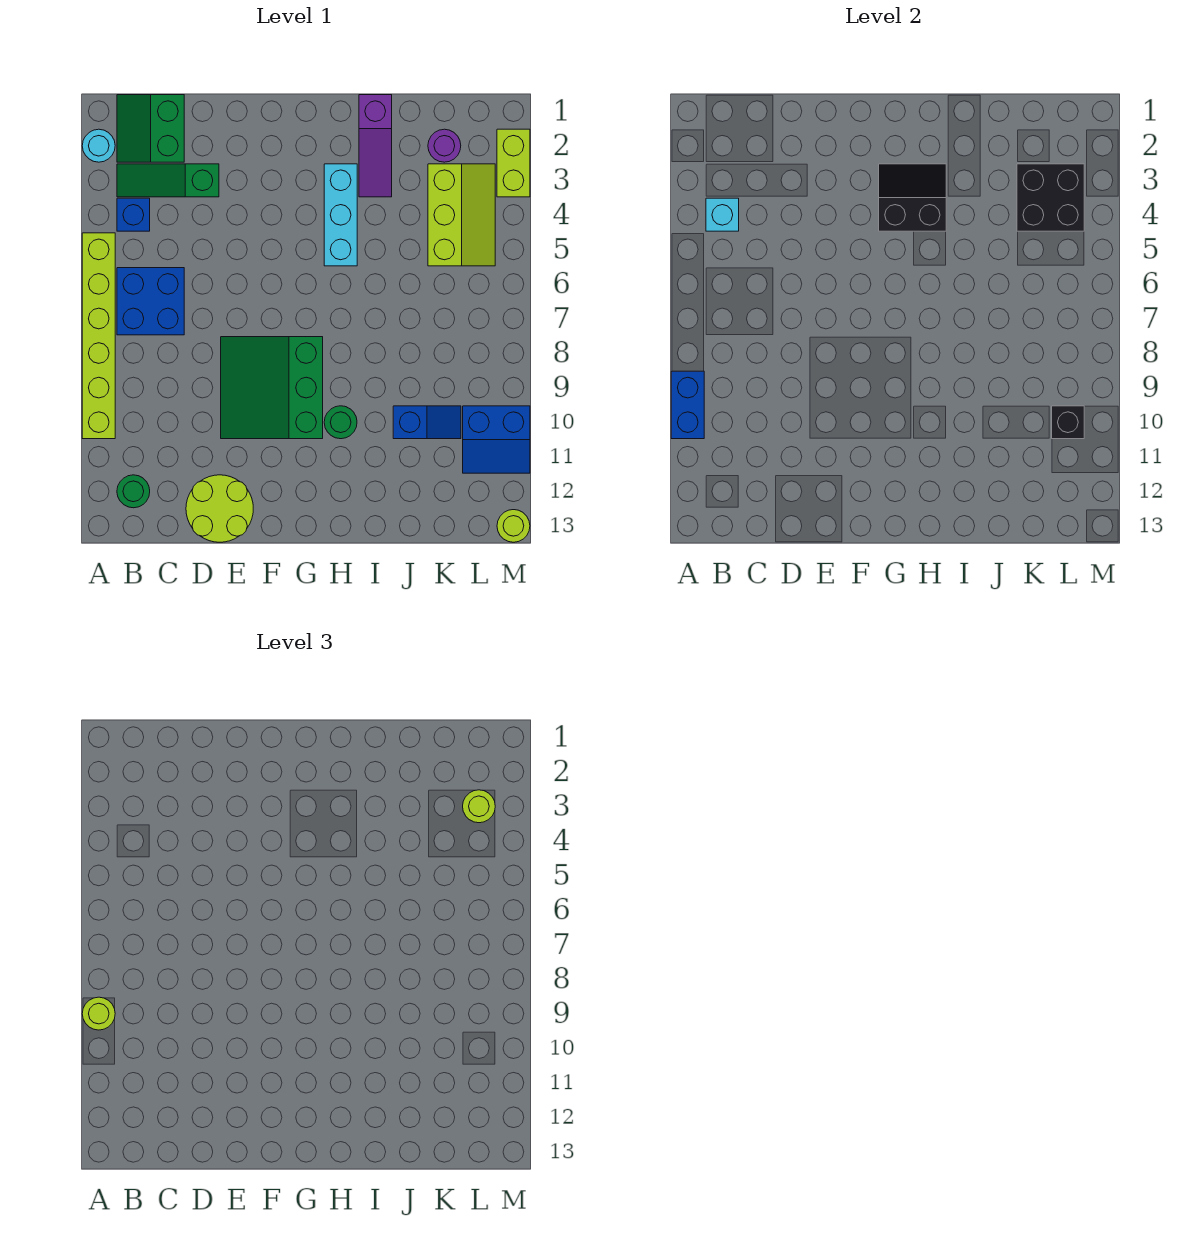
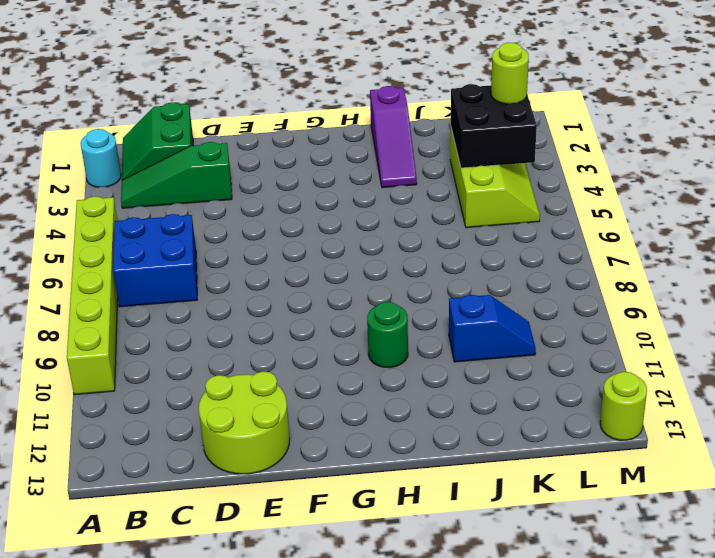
none -> blue brick B4 level 1
none -> green round brick B12 level 1
none -> green slope E8:G10 level 1 top G

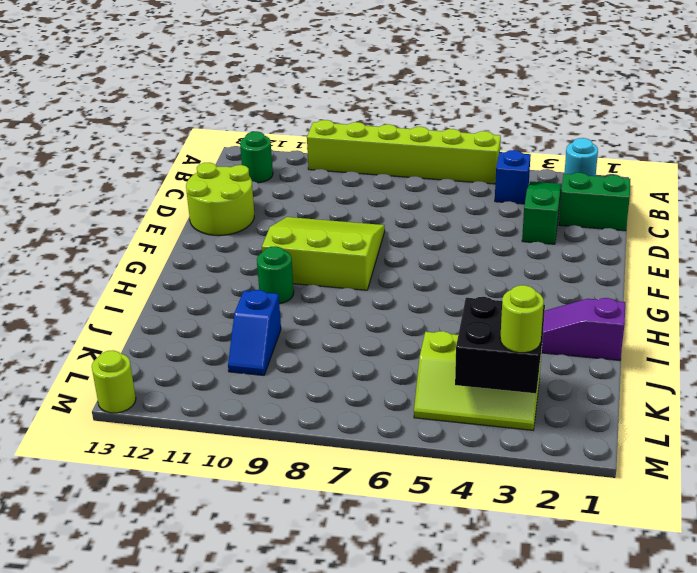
lime slope E8:G10 level 1 top G -> green slope E8:G10 level 1 top G
none -> blue brick B6:C7 level 1
none -> cyan brick H3:H5 level 1
none -> purple round brick K2 level 1

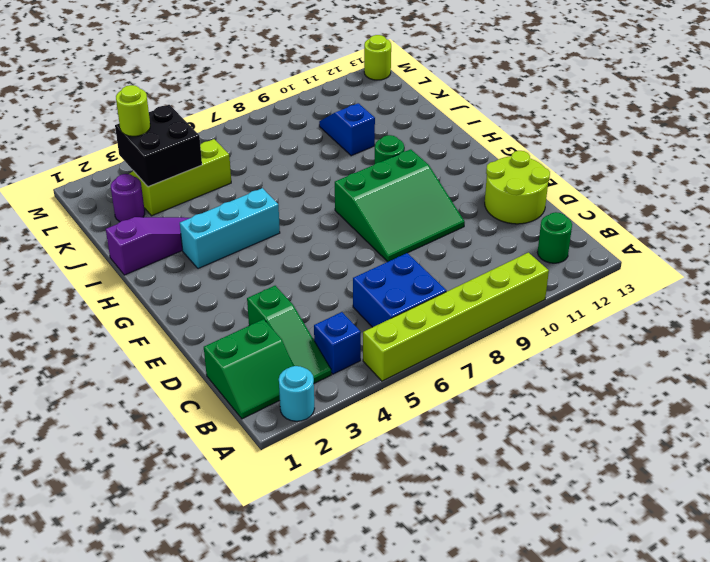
none -> blue slope L10:M11 level 1 top 10
none -> lime brick M2:M3 level 1
none -> blue brick A9:A10 level 2

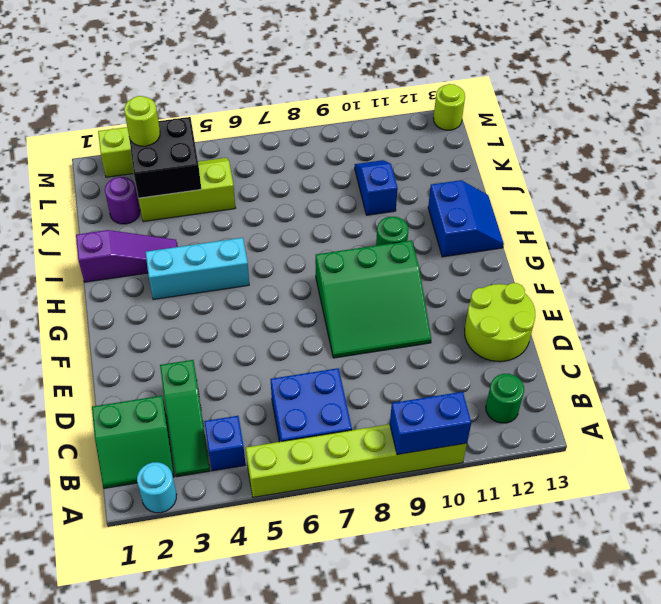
blue slope H12:I13 level 1 top 12 -> blue slope L10:M11 level 1 top 10
none -> cyan brick B4 level 2
none -> black slope G3:H4 level 2 top 4
none -> black brick L10 level 2

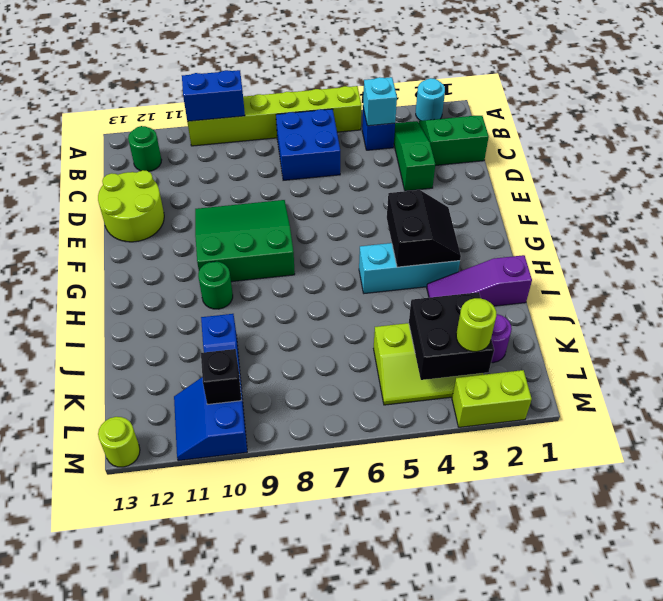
none -> lime round brick A9 level 3

